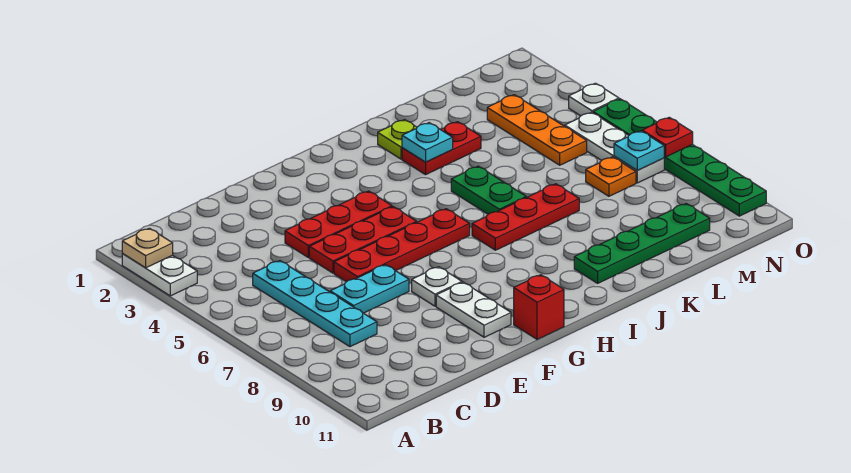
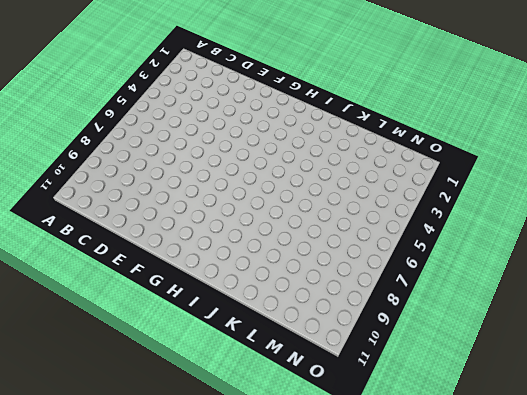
none -> white plate A2:A3 level 1
none -> cyan plate C5:C8 level 1
none -> cyan plate D7:E7 level 1

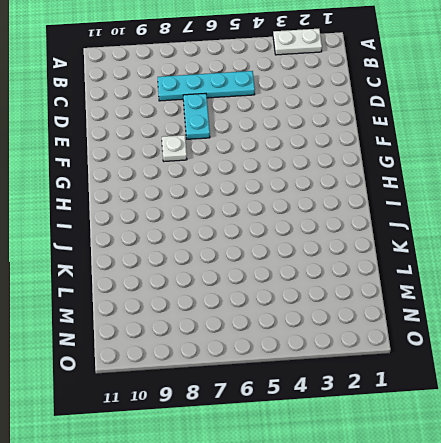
none -> red plate E4:G4 level 1
none -> red plate E5:G5 level 1
none -> red plate E6:H6 level 1

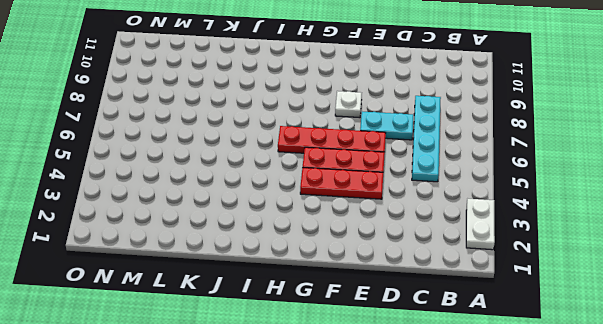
none -> white plate F9:F10 level 1
none -> red brick G11 level 1
none -> red plate I7:K7 level 1

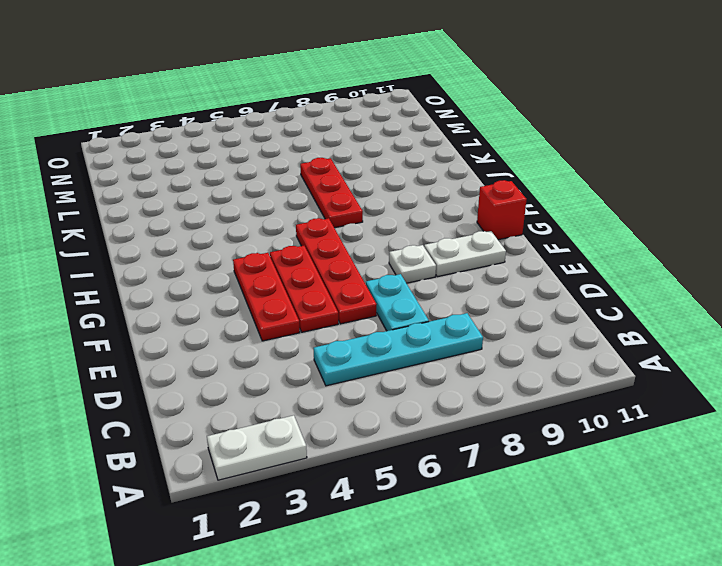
none -> lime plate J2 level 1
none -> red plate J3:K3 level 1
none -> green plate J5:J6 level 1

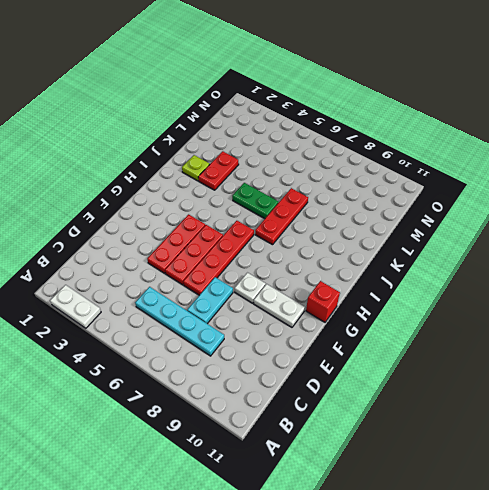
none -> green plate J10:M10 level 1
none -> orange plate M3:M5 level 1
none -> orange plate M7 level 1

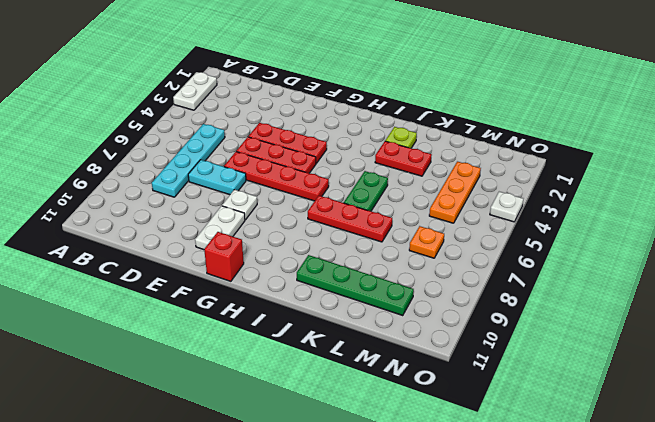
none -> white plate N5:N7 level 1
none -> green plate O5:O10 level 1
none -> tan plate A2 level 2

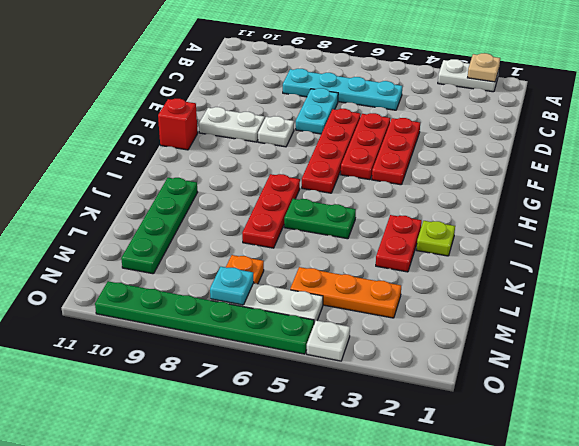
none -> cyan plate J3 level 2
none -> red plate O7 level 2

